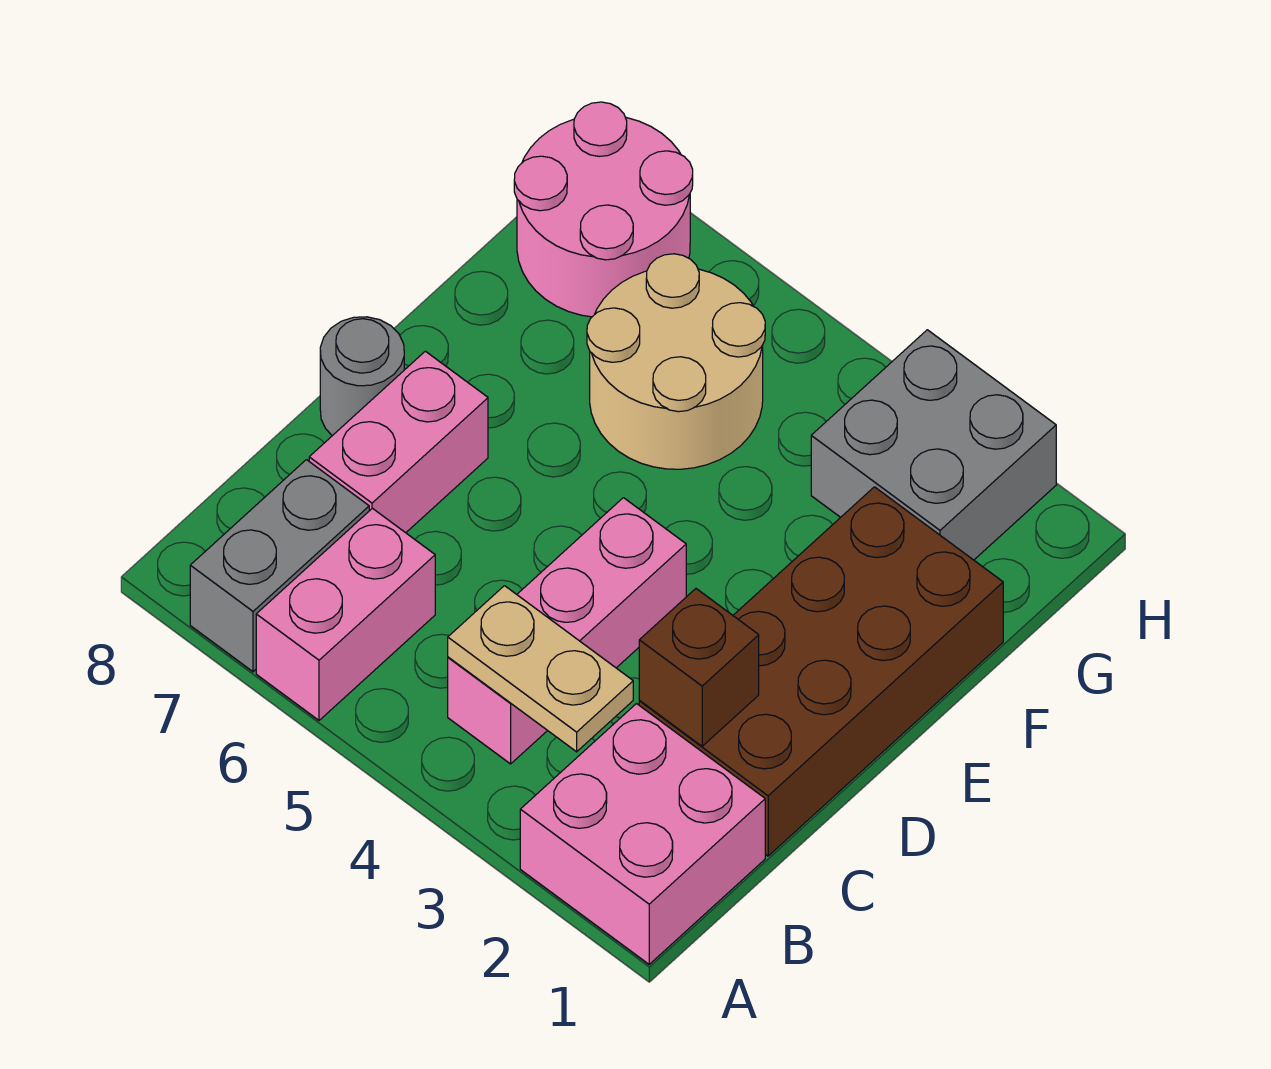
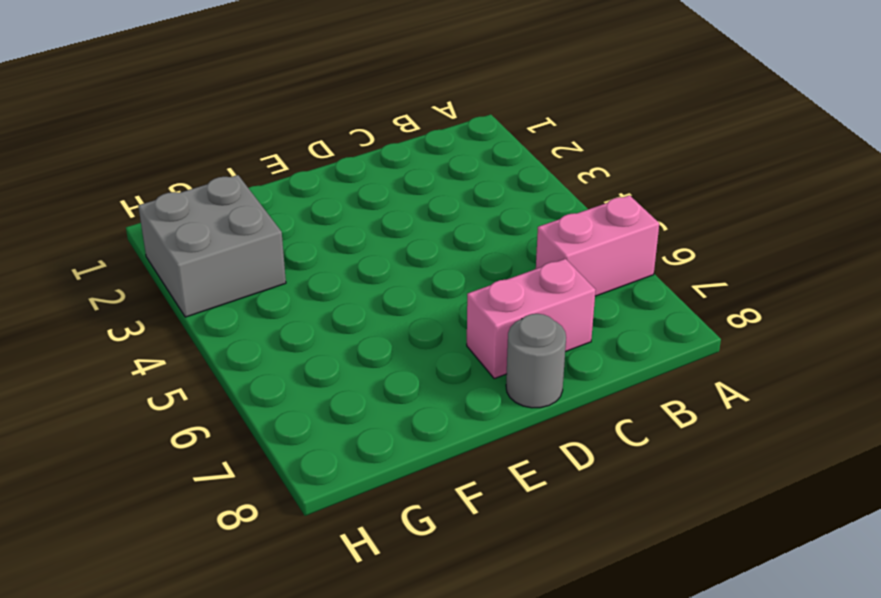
none -> pink brick A1:B2 level 1
none -> grey brick A7:B7 level 1
none -> pink brick B4:D4 level 1

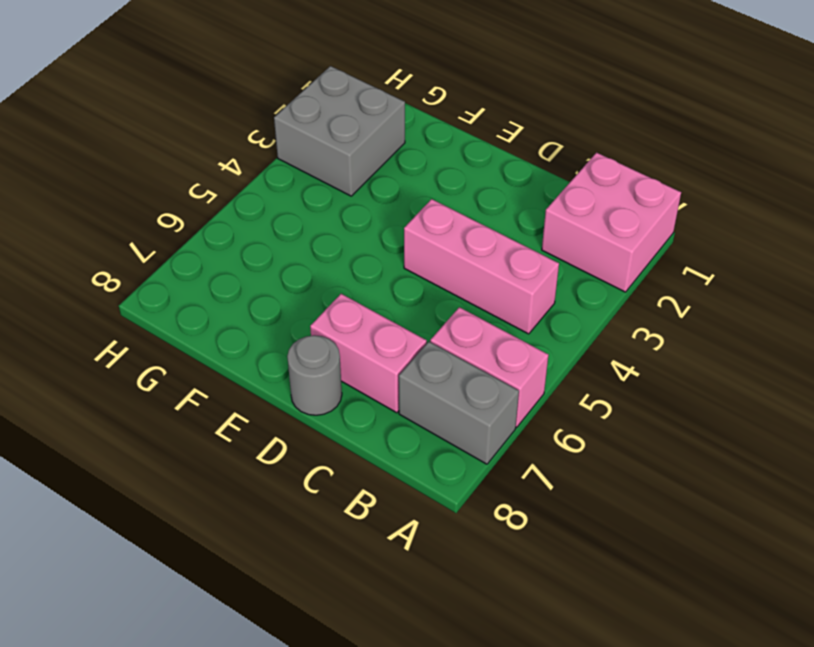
none -> brown brick C1:F2 level 1
none -> tan round brick F5:G6 level 1
none -> pink round brick G7:H8 level 1

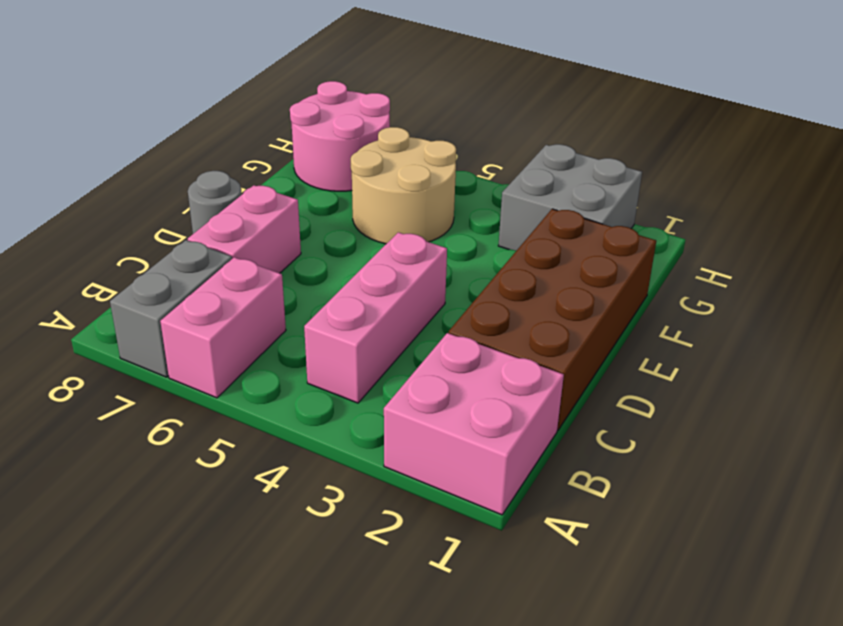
none -> tan plate B3:B4 level 2
none -> brown brick C2 level 2

